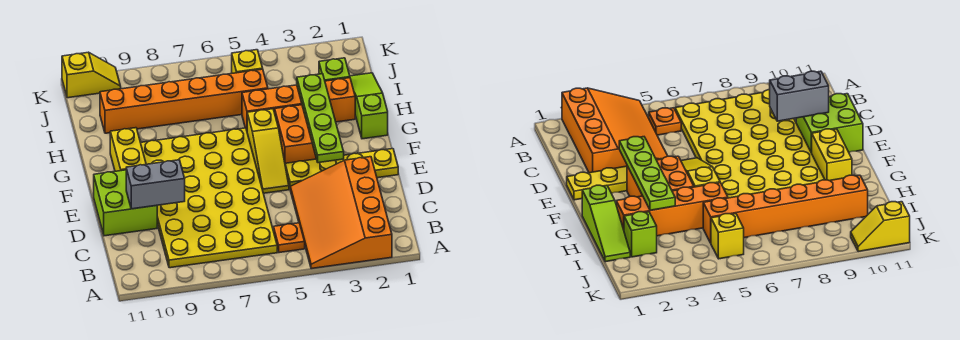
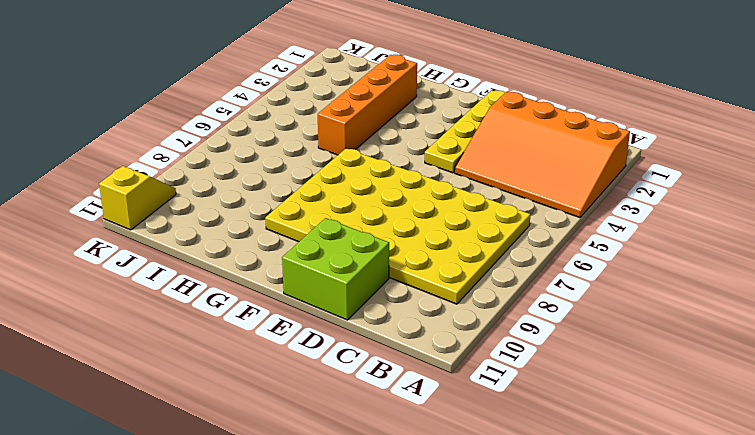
none -> orange plate B5 level 1
none -> yellow slope E5:G5 level 1 top G
none -> orange brick F3:G4 level 1

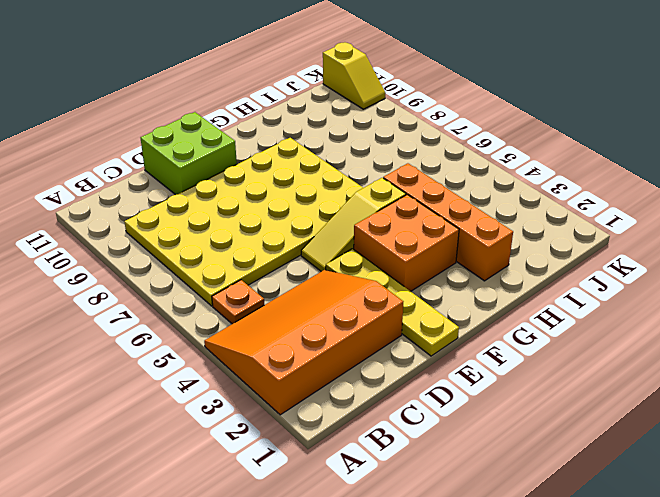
none -> yellow brick F10:G10 level 1
none -> lime slope G1:I1 level 1 top G
none -> lime brick I2 level 1

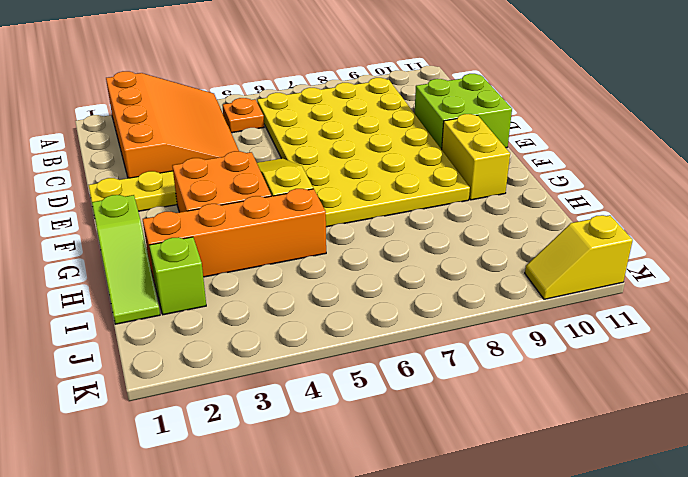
none -> orange brick I5:I10 level 1
none -> yellow brick J5 level 1
none -> grey brick D9:D10 level 2

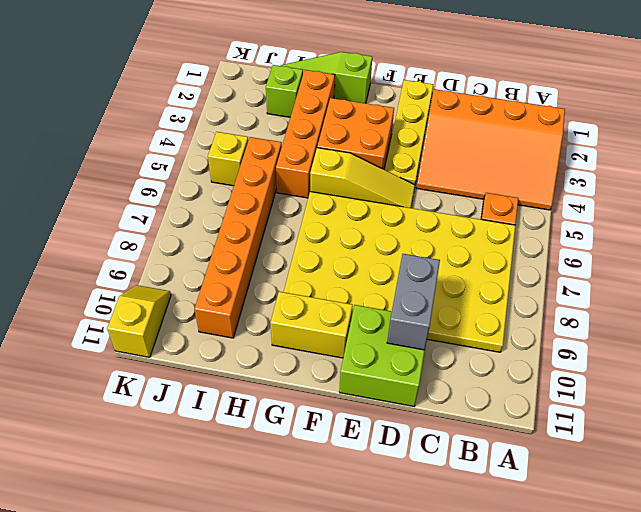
none -> lime plate E3:H3 level 2

